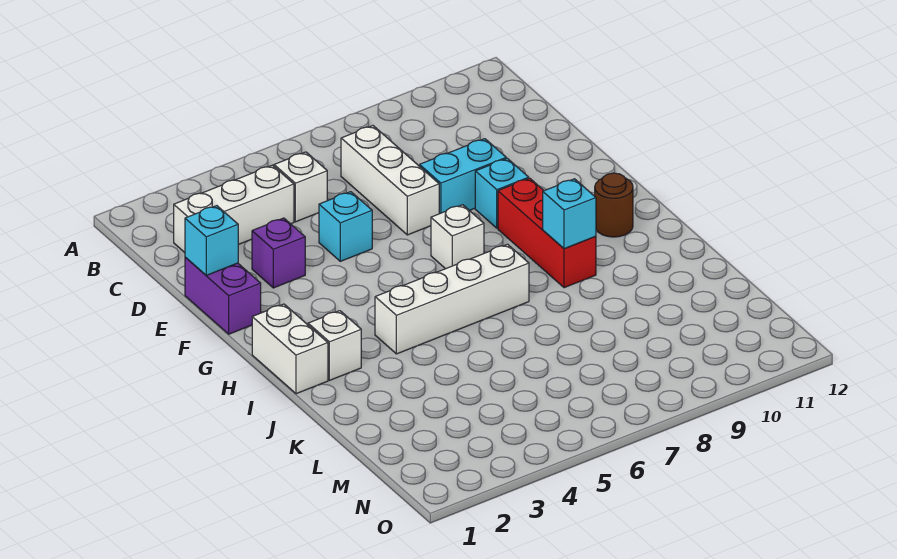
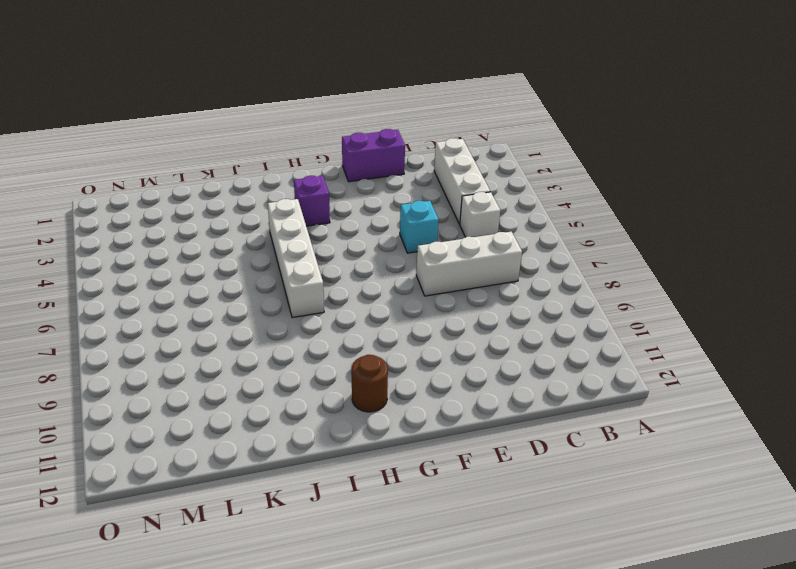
purple brick H3 level 1 -> purple brick E3 level 1
none -> cyan brick E8:E9 level 1
none -> cyan brick F9 level 1
none -> white brick G7 level 1

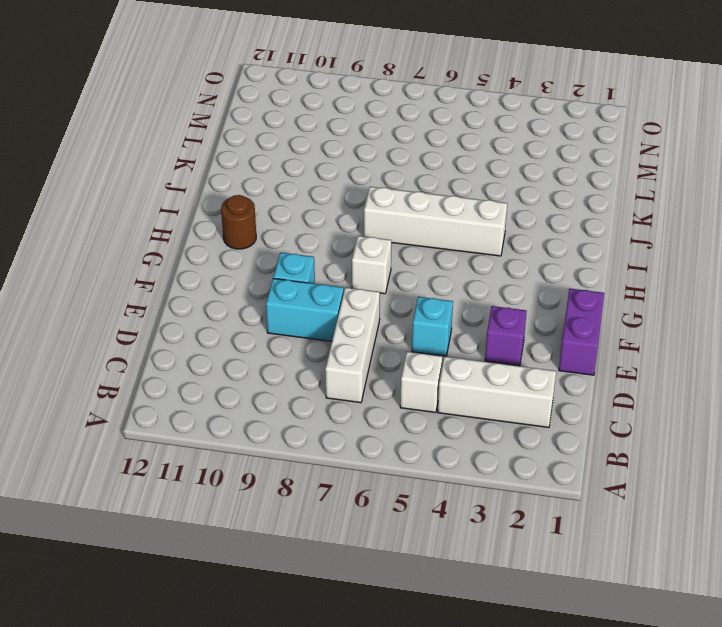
none -> red brick G9:I9 level 1
none -> white brick H1:I1 level 1
none -> white brick I2 level 1

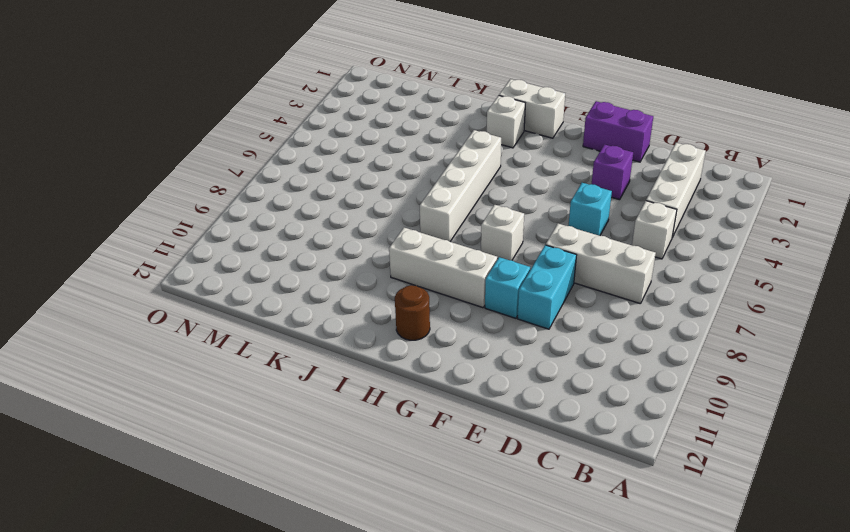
white brick G9:I9 level 1 -> red brick G9:I9 level 1
none -> cyan brick E1 level 2
none -> cyan brick I9 level 2

